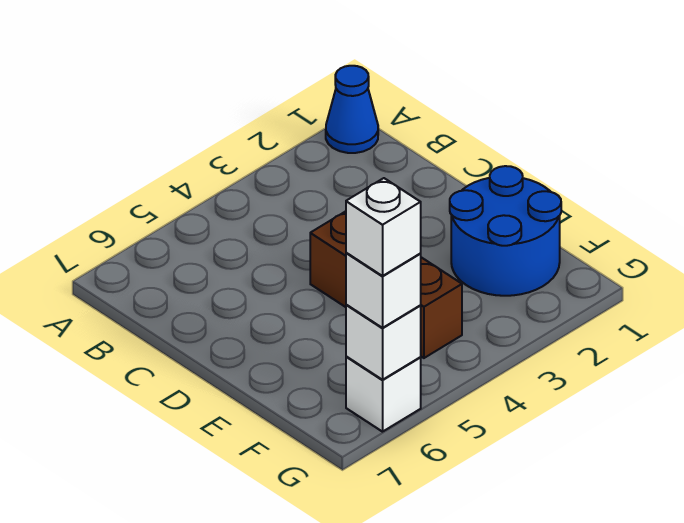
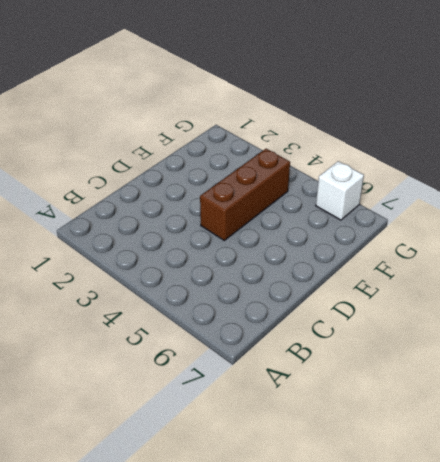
none -> blue cone A1 level 1
none -> blue round brick E1:F2 level 1

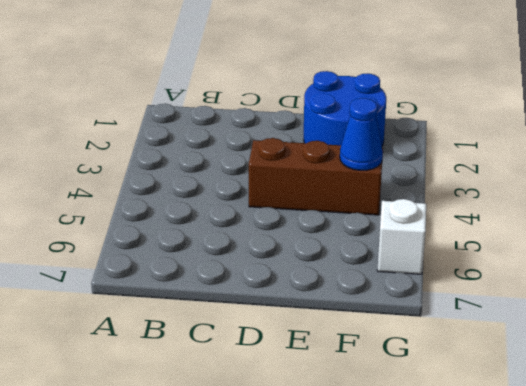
blue cone F4 level 2 -> blue cone A1 level 1
none -> white brick G6 level 2
none -> white brick G6 level 3

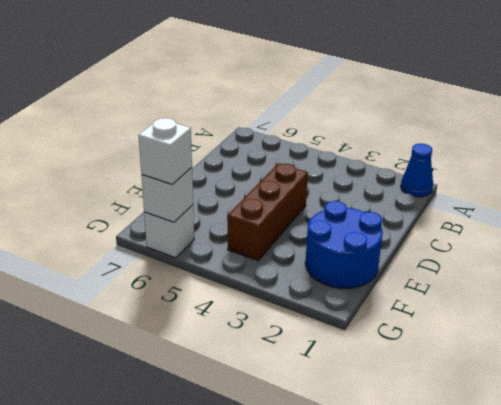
none -> white brick G6 level 4

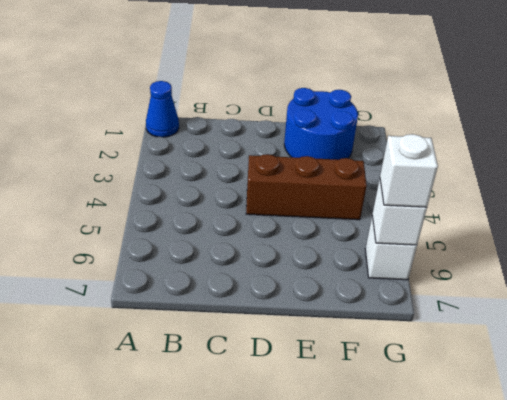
none -> white brick G6 level 4

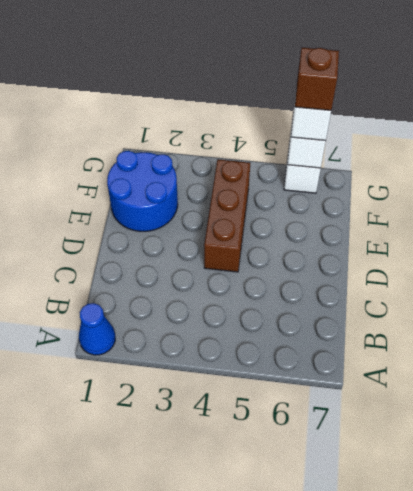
brown brick G6 level 4 -> white brick G6 level 4

